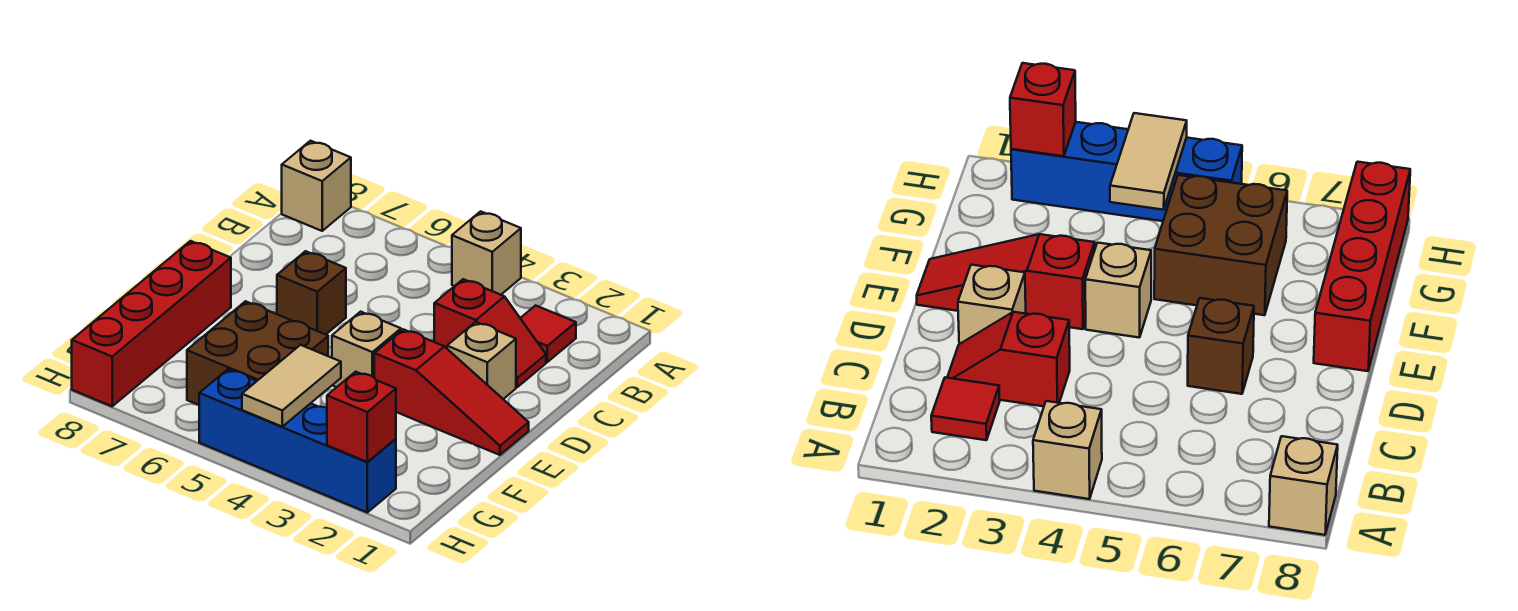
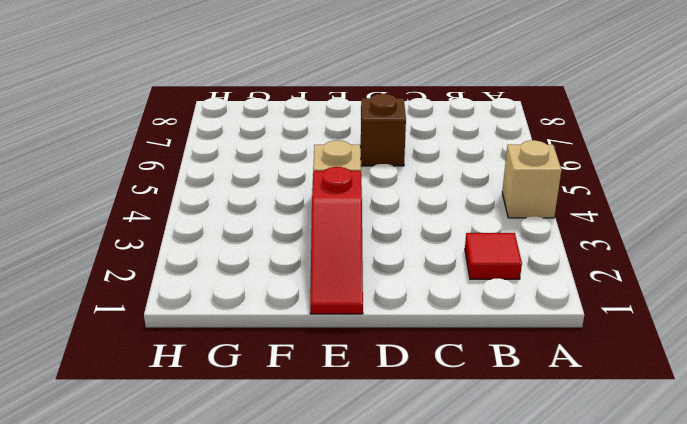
none -> tan brick A8 level 1
none -> red slope C2:C3 level 1 top 3
none -> tan brick D2 level 1

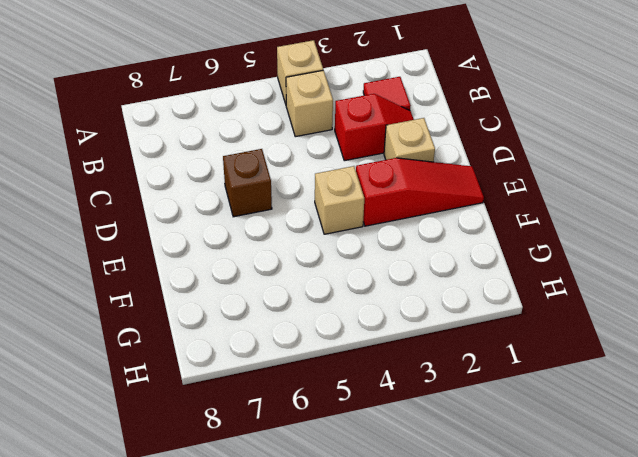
tan brick B4 level 1 -> tan brick A8 level 1
none -> red brick E8:H8 level 1
none -> brown brick F5:G6 level 1
none -> blue brick H2:H5 level 1

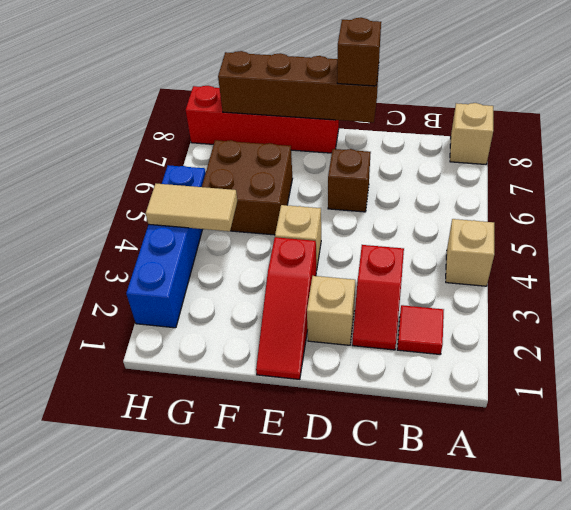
brown brick D8:G8 level 2 -> none
brown brick D8 level 3 -> none
none -> red brick H2 level 2

